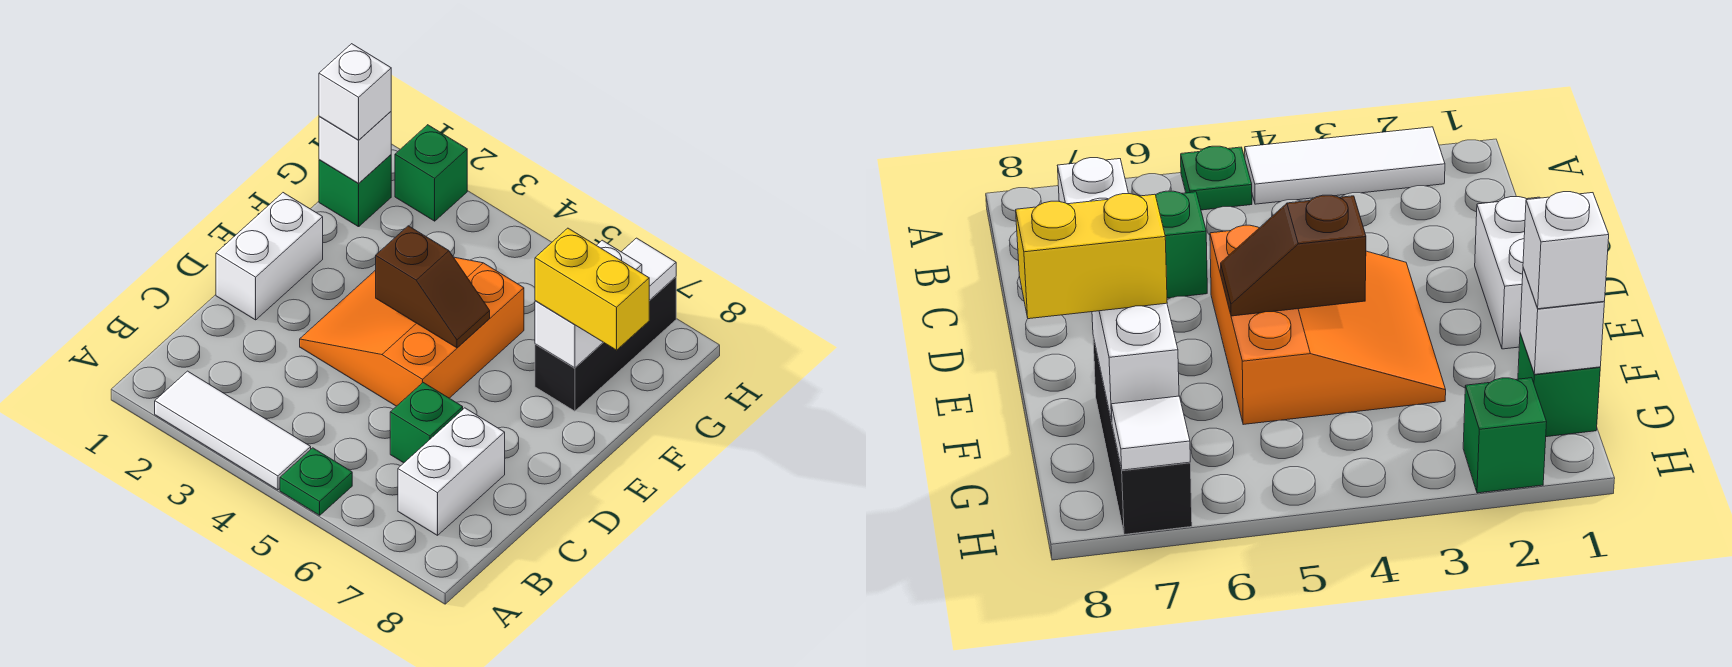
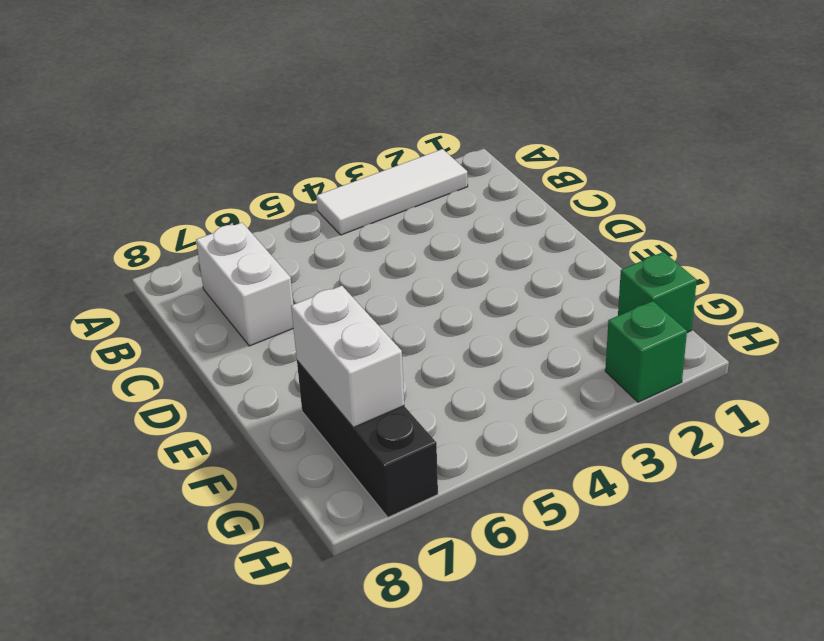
none -> green plate A5 level 1
none -> green brick C6 level 1
none -> white brick D1:E1 level 1

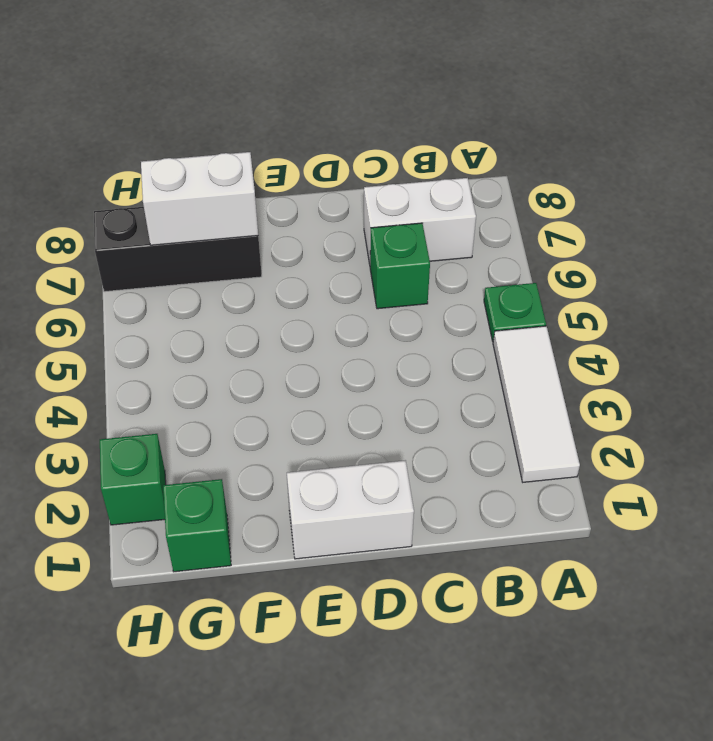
none -> orange slope D3:F5 level 1 top 5
none -> brown slope E4:E5 level 2 top 4
none -> white brick G1 level 2

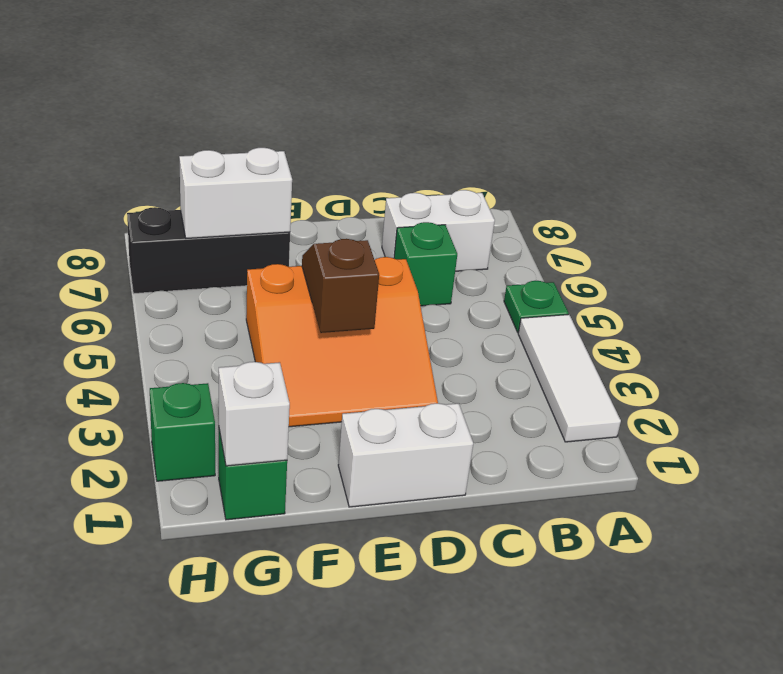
none -> white tile H7 level 2
none -> yellow brick F7:F8 level 3
none -> white brick G1 level 3

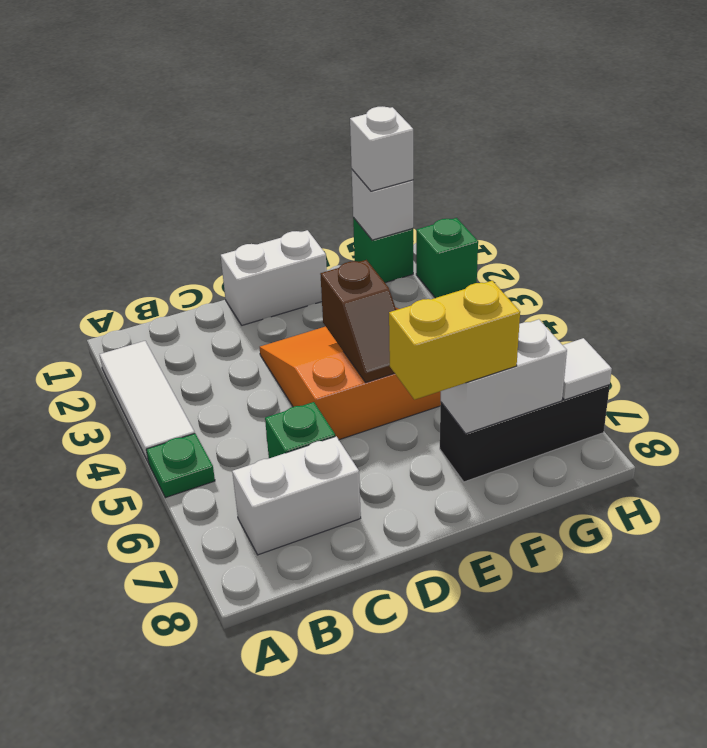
yellow brick E7:F7 level 3 -> yellow brick F7:F8 level 3

